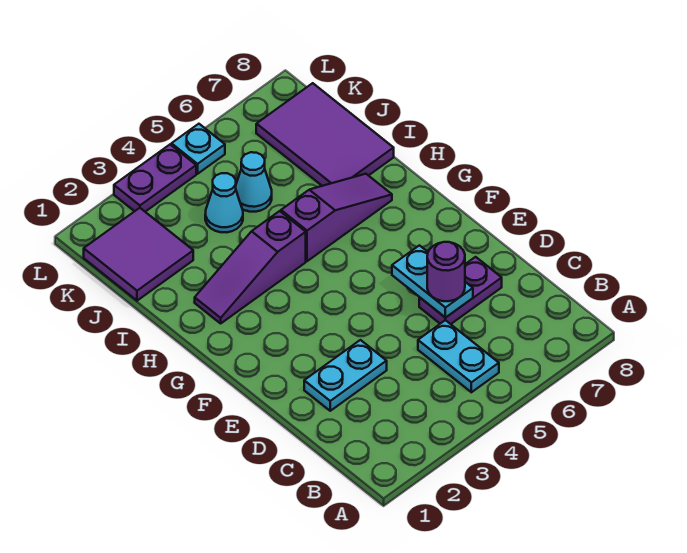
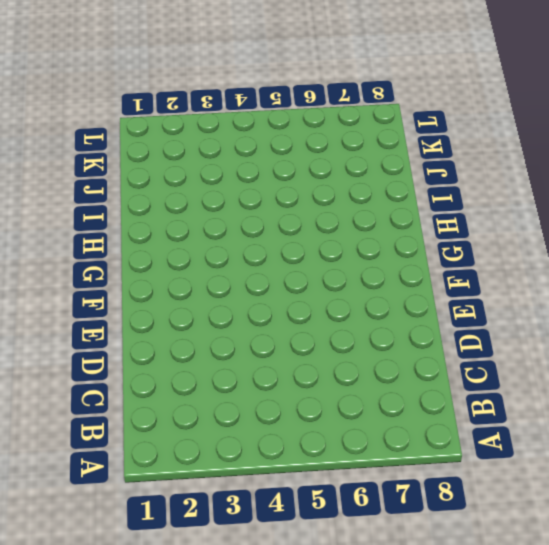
none -> cyan plate B5:C5 level 1
none -> cyan plate D2:D3 level 1
none -> purple plate D6:D7 level 1

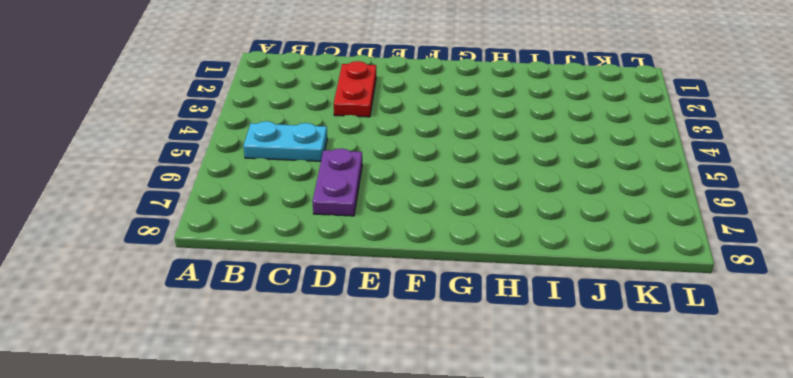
red plate D2:D3 level 1 -> cyan plate D2:D3 level 1
none -> purple slope H2:H4 level 1 top 4
none -> purple slope H5:H7 level 1 top 5
none -> purple tile I7:K8 level 1

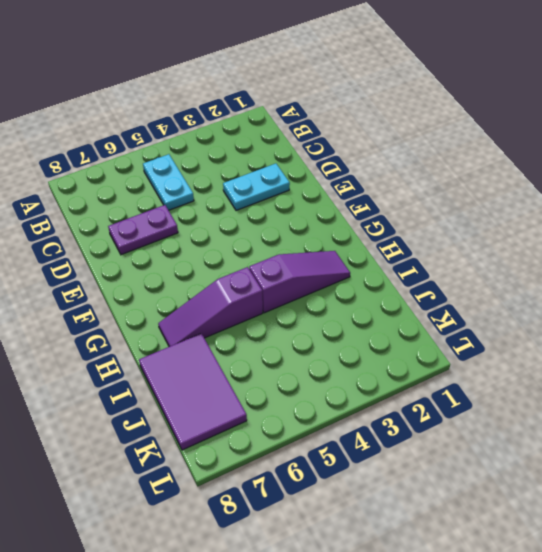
none -> purple tile J1:K2 level 1
none -> cyan cone J4 level 1
none -> cyan cone J5 level 1

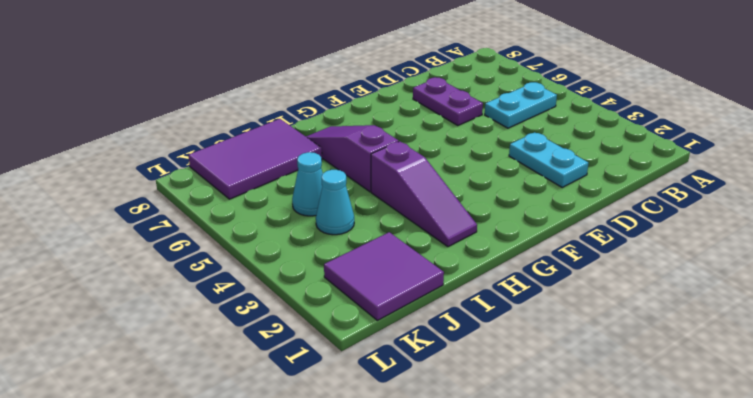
none -> purple plate L3:L4 level 1
none -> cyan plate L5 level 1
none -> cyan plate D6:E6 level 2

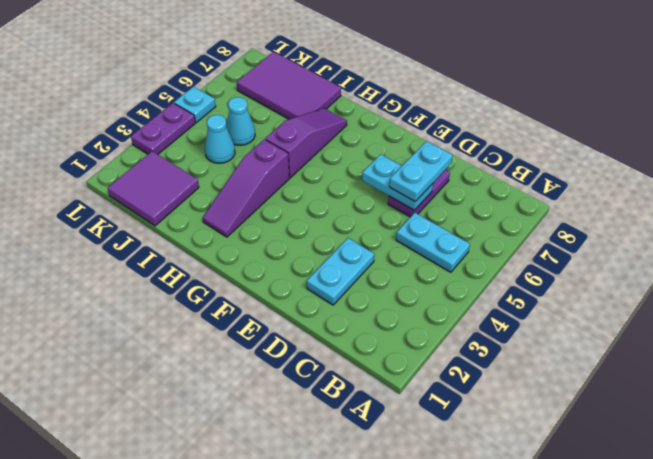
cyan plate D6:D7 level 3 -> purple round brick D6 level 3

